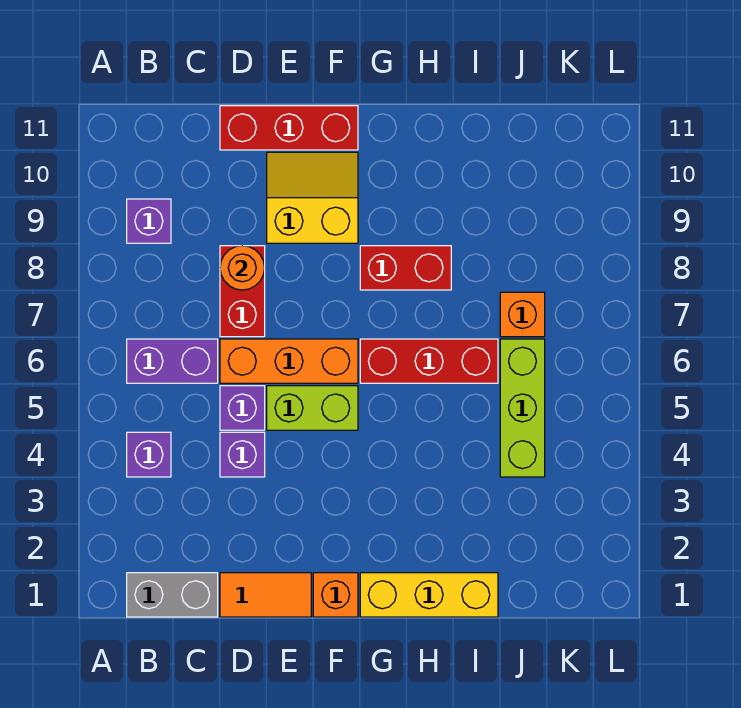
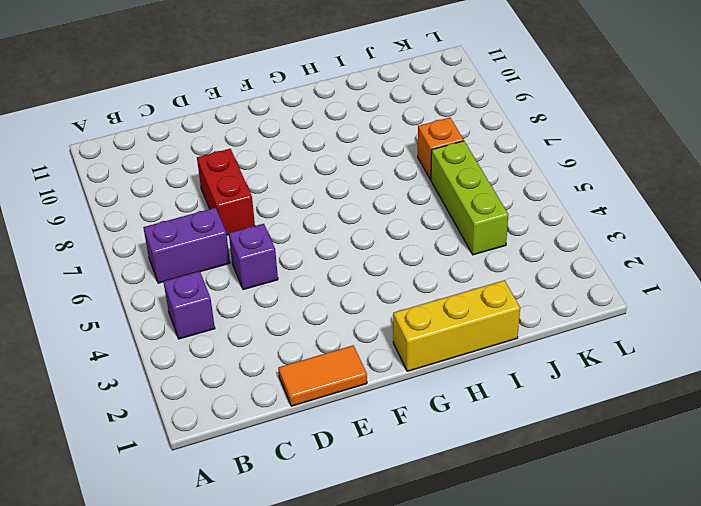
none -> grey brick B1:C1 level 1
none -> purple brick B9 level 1
none -> purple brick D4 level 1

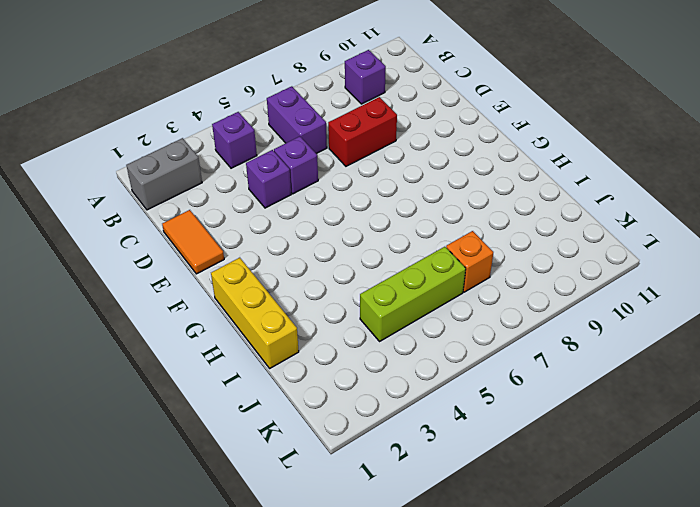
grey brick B1:B2 level 1 -> grey brick B1:C1 level 1
none -> orange brick D6:F6 level 1
none -> red brick D11:F11 level 1
none -> lime brick E5:F5 level 1

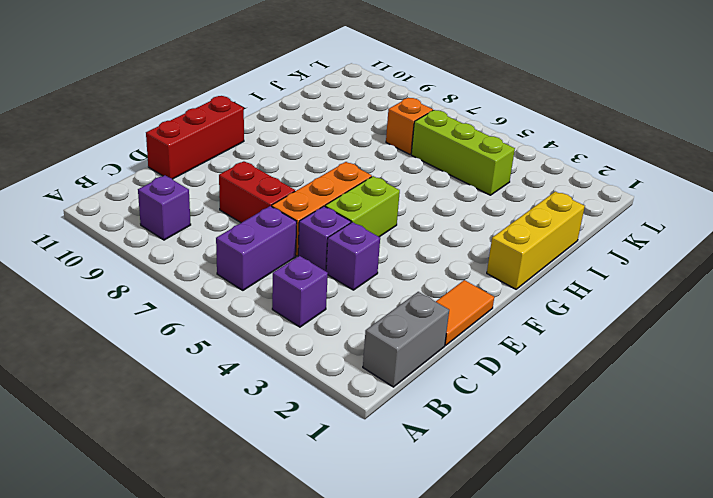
none -> yellow slope E9:F10 level 1 top 9
none -> orange brick F1 level 1
none -> red brick G6:I6 level 1

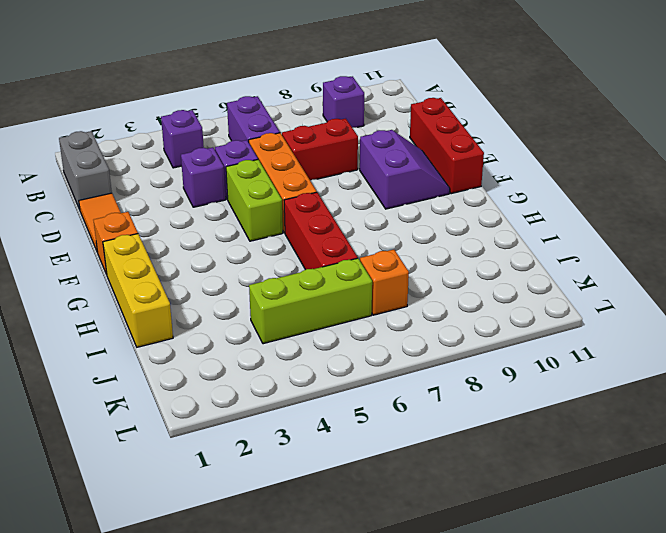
purple slope E9:F10 level 1 top 9 -> yellow slope E9:F10 level 1 top 9
none -> red brick G8:H8 level 1
none -> orange round brick D8 level 2

